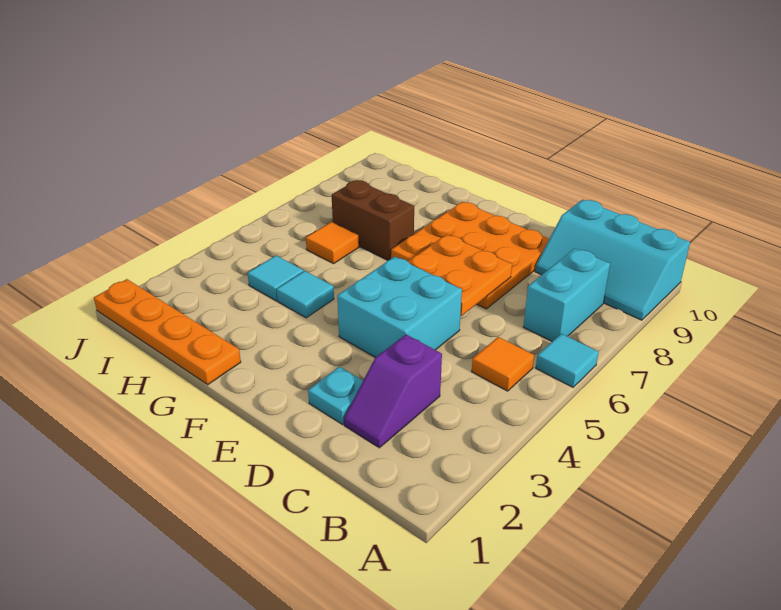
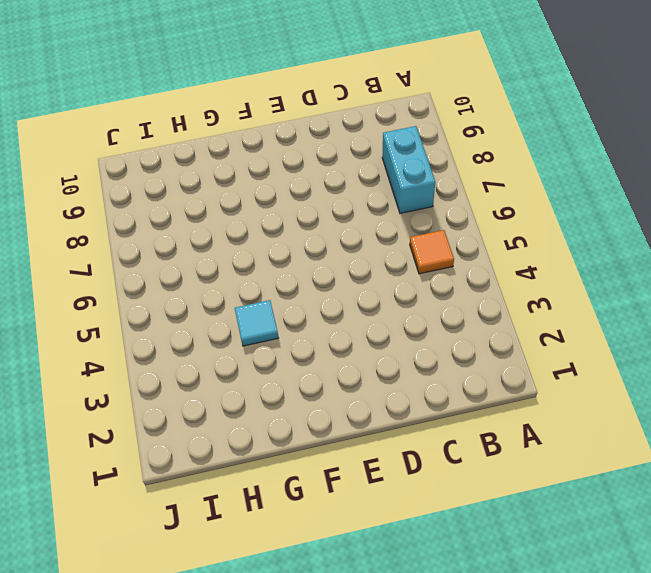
none -> cyan tile A6 level 1
none -> cyan slope A9:C10 level 1 top 10
none -> purple slope C2:C3 level 1 top 3

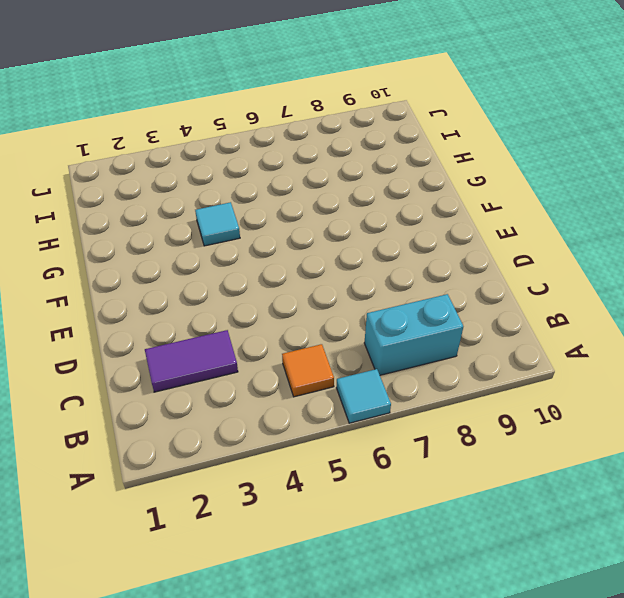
purple tile C2:C3 level 1 -> purple slope C2:C3 level 1 top 3
none -> cyan slope A9:C10 level 1 top 10
none -> cyan plate D2 level 1
none -> cyan brick D4:E5 level 1

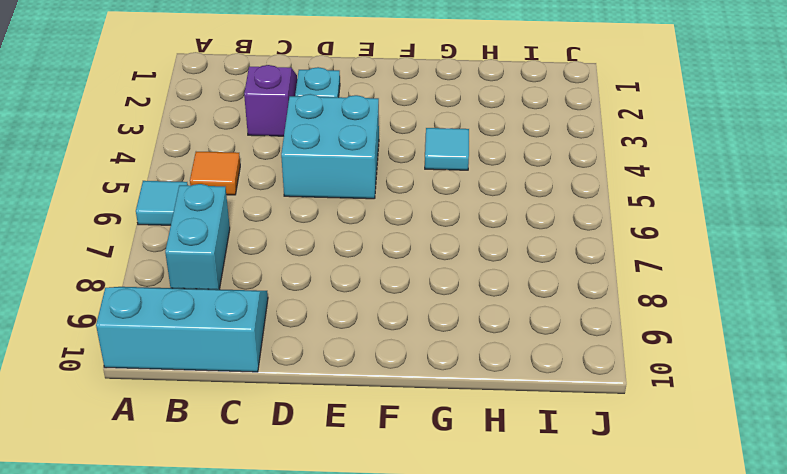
none -> orange plate D7:F9 level 1
none -> orange plate G1:J1 level 1
none -> brown brick G7:H7 level 1

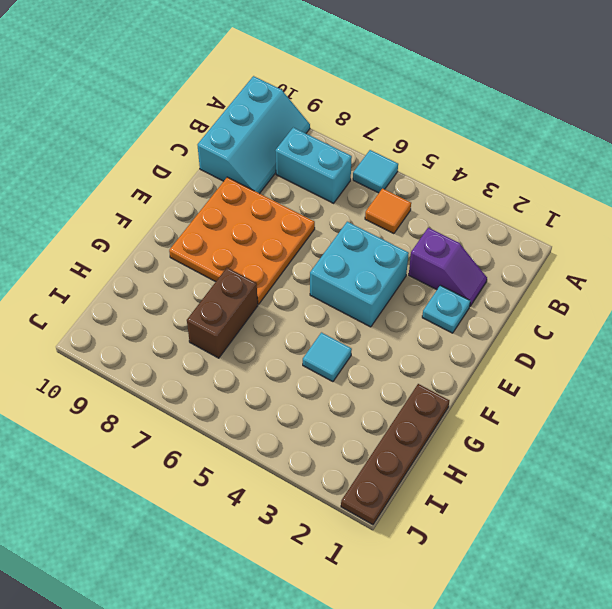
brown plate G1:J1 level 1 -> orange plate G1:J1 level 1
none -> cyan tile H4 level 1
none -> orange tile H6 level 1
none -> orange plate D6:E7 level 2

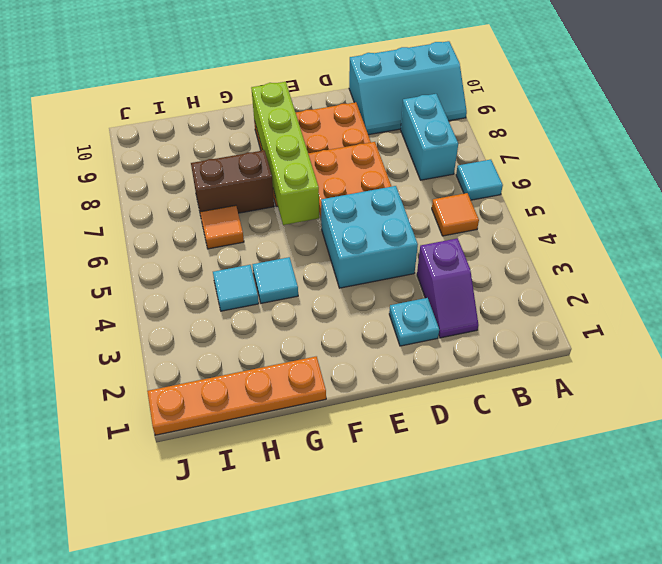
lime brick F6:F9 level 2 -> none

